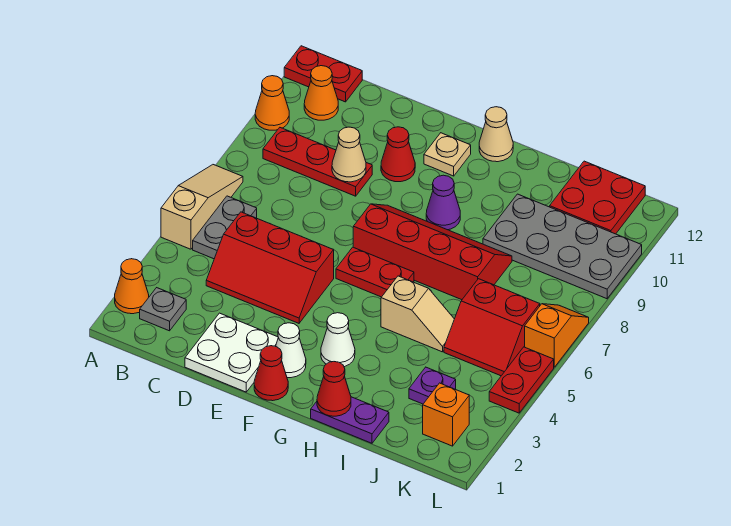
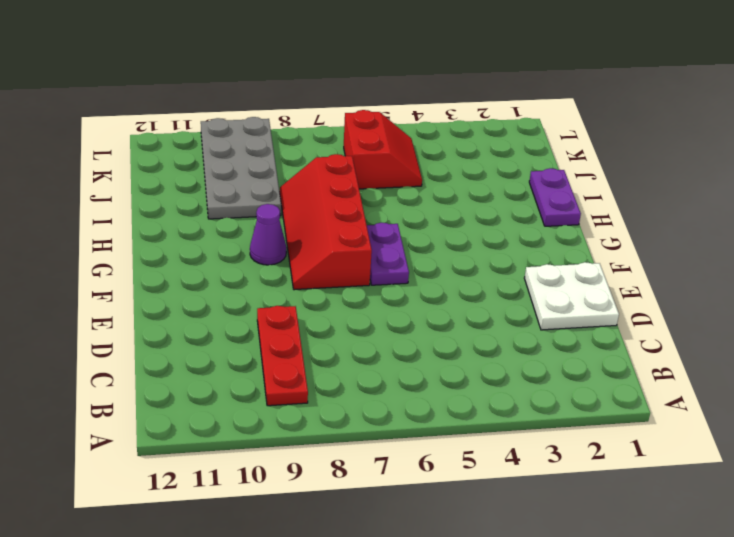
purple plate F6:G6 level 1 -> red plate F6:G6 level 1
none -> orange cone A2 level 1
none -> tan slope A5:A7 level 1 top 5
none -> orange cone A10 level 1
none -> red plate A12:B12 level 1

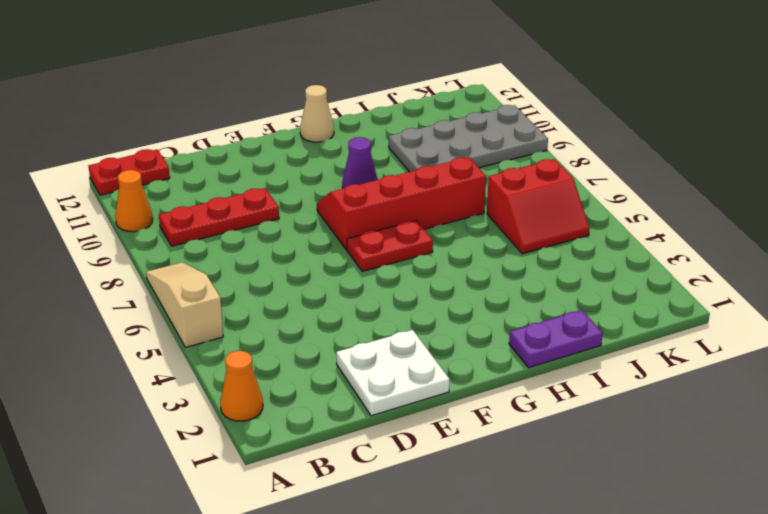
none -> grey plate B2 level 1
none -> grey plate B5:B6 level 1
none -> orange cone B11 level 1
none -> red slope C4:E5 level 1 top 5

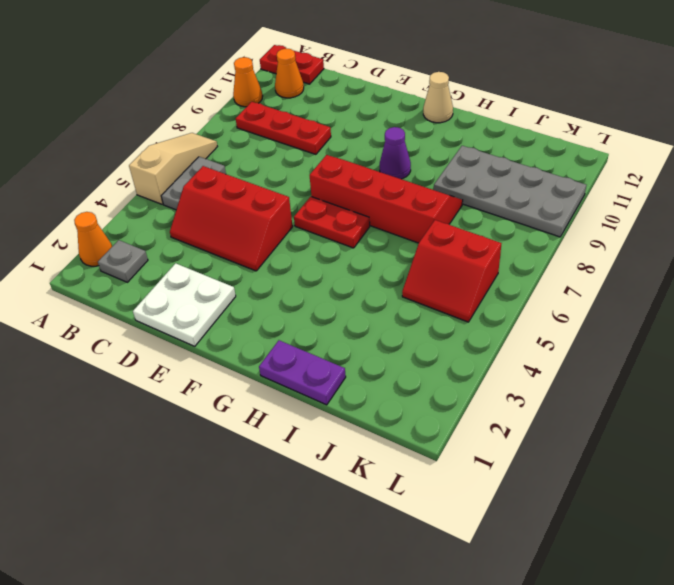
none -> red cone E10 level 1
none -> red cone F1 level 1
none -> white cone F2 level 1
none -> tan plate F11 level 1

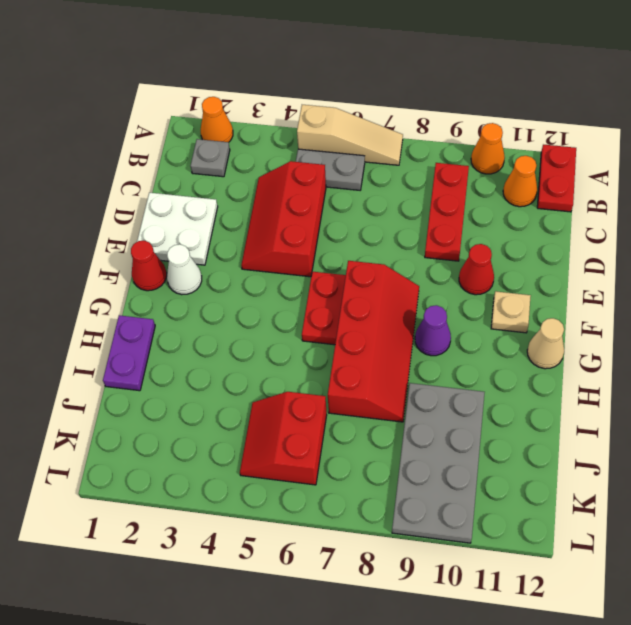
none -> white cone G3 level 1
none -> tan slope H5:I5 level 1 top H
none -> purple plate J3 level 1
none -> red plate J11:K12 level 1

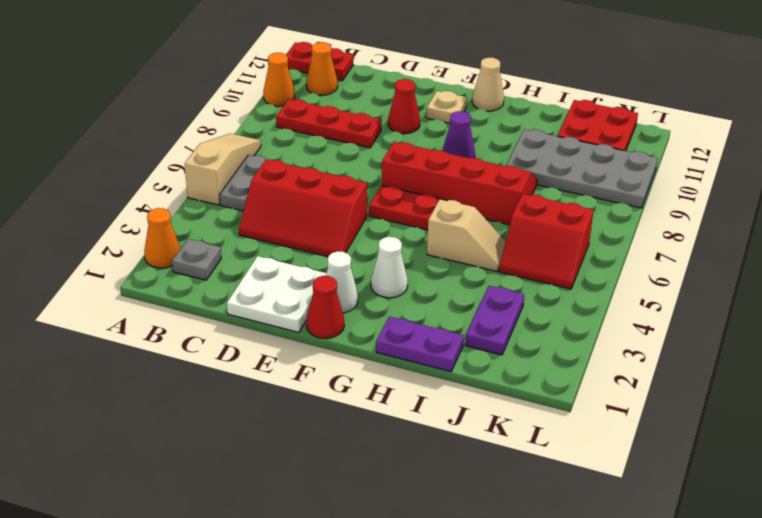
purple plate J2:J3 level 1 -> purple plate J3 level 1
none -> orange brick K2 level 1
none -> red plate L4:L5 level 1
none -> orange slope L6:L7 level 1 top 6
none -> tan cone D9 level 2

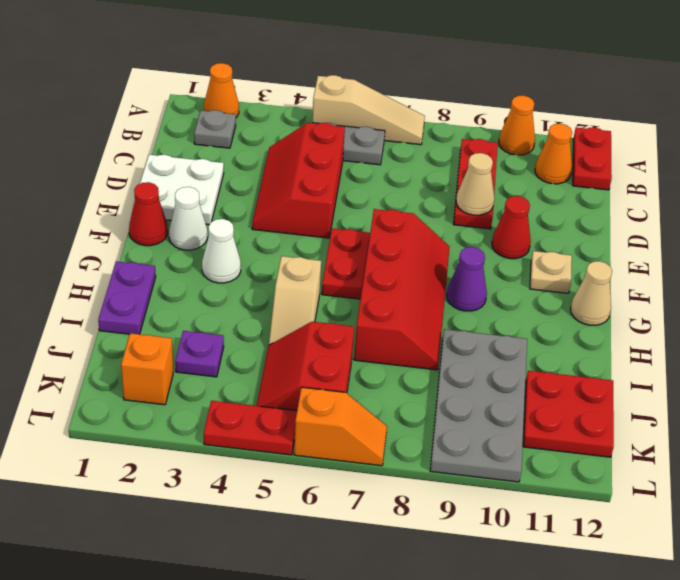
none -> red cone H1 level 2

